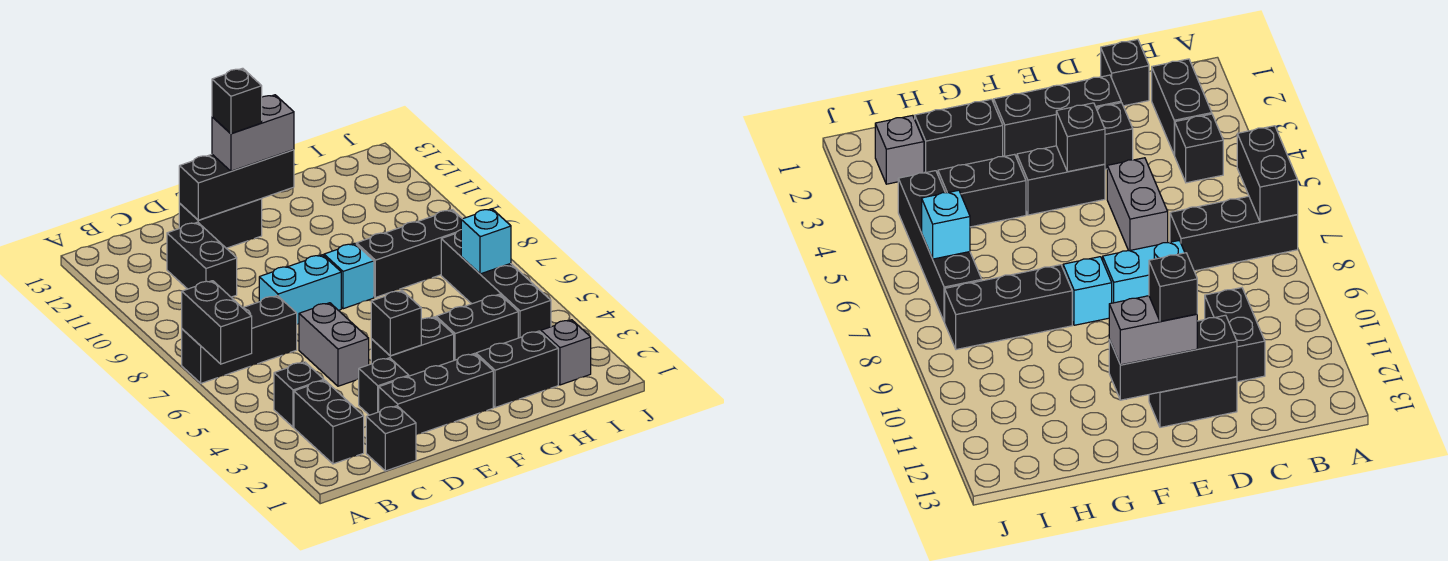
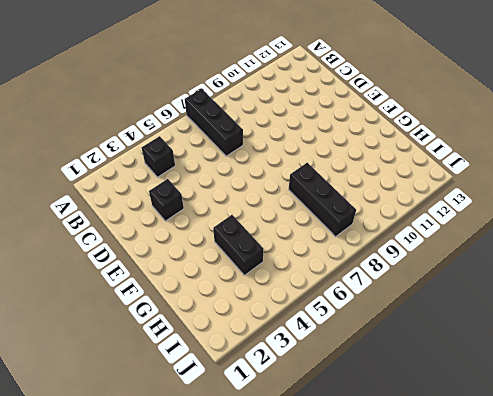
none -> black brick B2:B3 level 1
none -> black brick C1 level 1
none -> black brick C10:C11 level 1

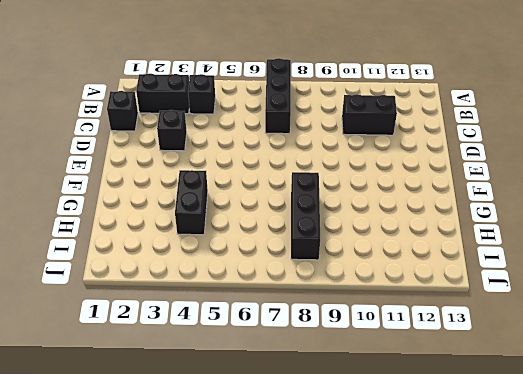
none -> black brick D2:F2 level 1
none -> grey brick D5:D6 level 1
none -> cyan brick D8:E8 level 1

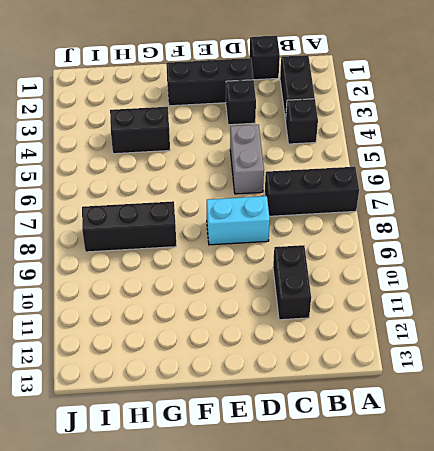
none -> black brick D12:E12 level 1
none -> black brick E4:F4 level 1
none -> cyan brick F8 level 1

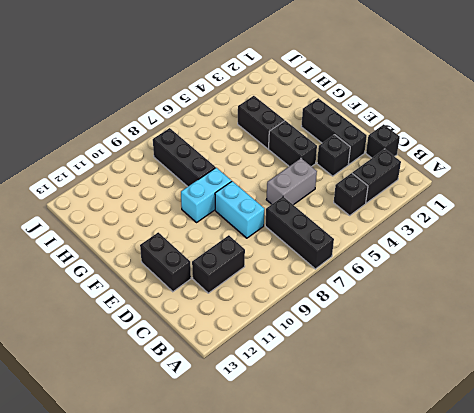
cyan brick F8:F9 level 1 -> cyan brick F8 level 1
none -> black brick G2:H2 level 1
none -> grey brick I2 level 1
none -> black brick I4:I7 level 1

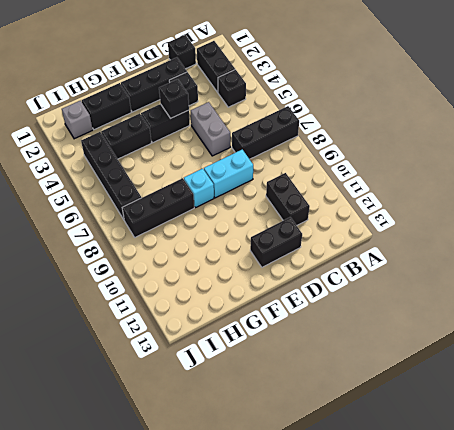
none -> black brick A6:A7 level 2
none -> black brick D12:F12 level 2
none -> cyan brick I6 level 2

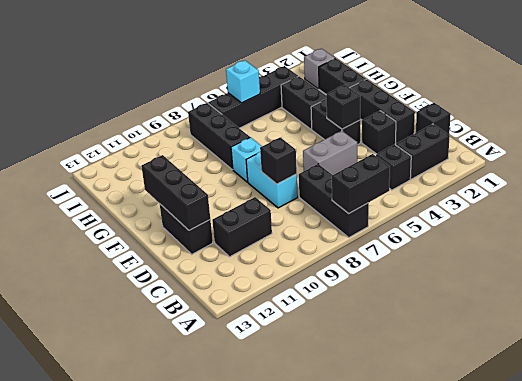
black brick D8 level 2 -> black brick E12 level 4
none -> grey brick E12:F12 level 3

